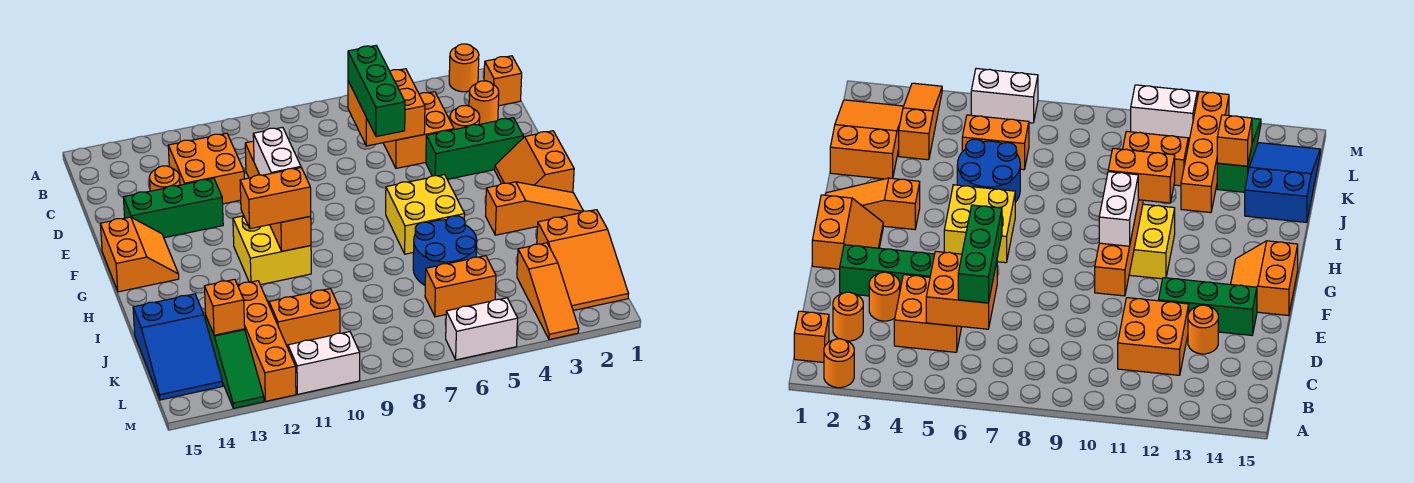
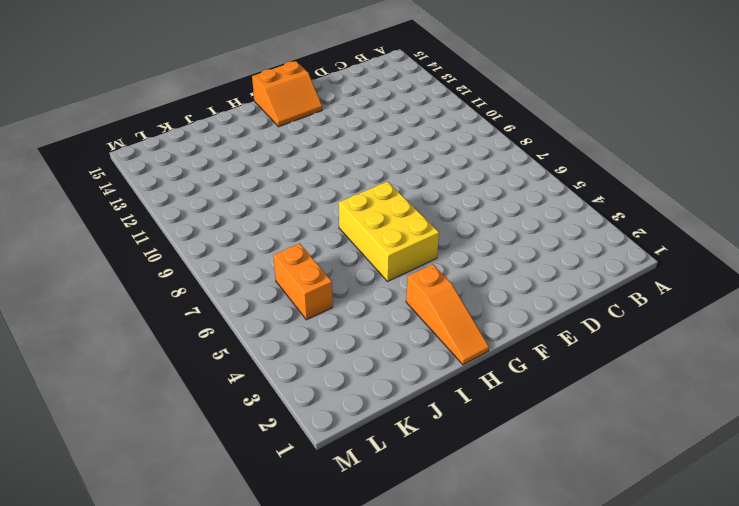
yellow brick G5:H7 level 1 -> yellow brick G5:H6 level 1
none -> orange round brick A2 level 1
none -> orange brick B1 level 1
none -> orange round brick C2 level 1
none -> orange brick C4:D5 level 1

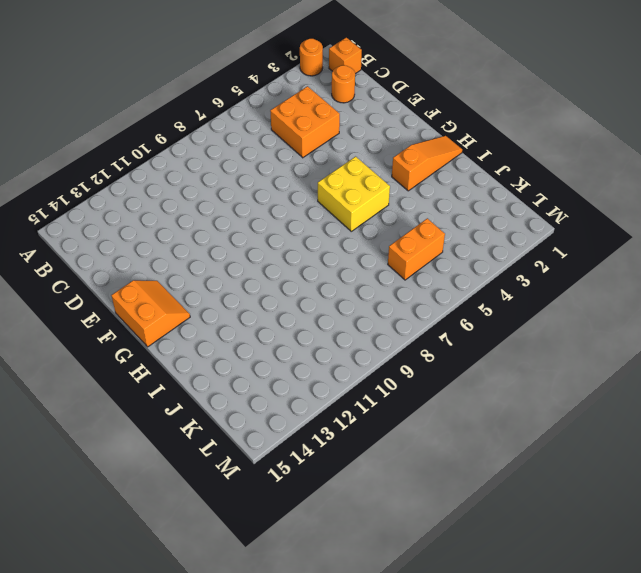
none -> orange brick C11:D12 level 1
none -> orange round brick D3 level 1
none -> orange round brick D13 level 1
none -> green brick E2:E4 level 1

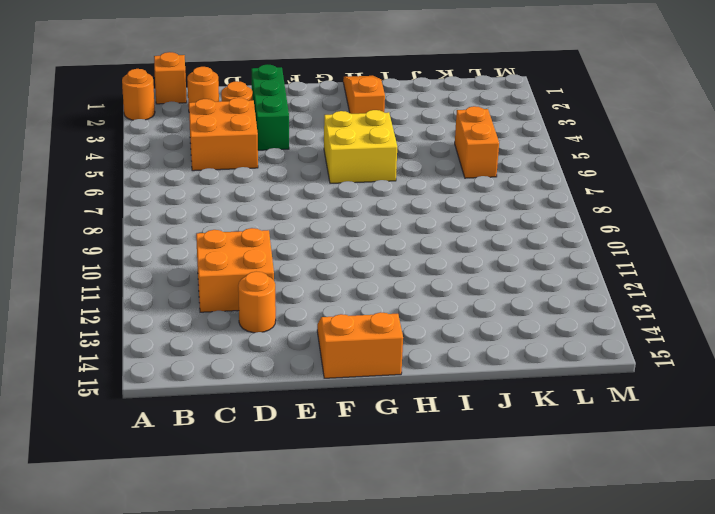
none -> green brick E12:E14 level 1
none -> orange slope F1:G2 level 1 top 1
none -> yellow brick G10:H11 level 1
none -> blue round brick I5:J6 level 1

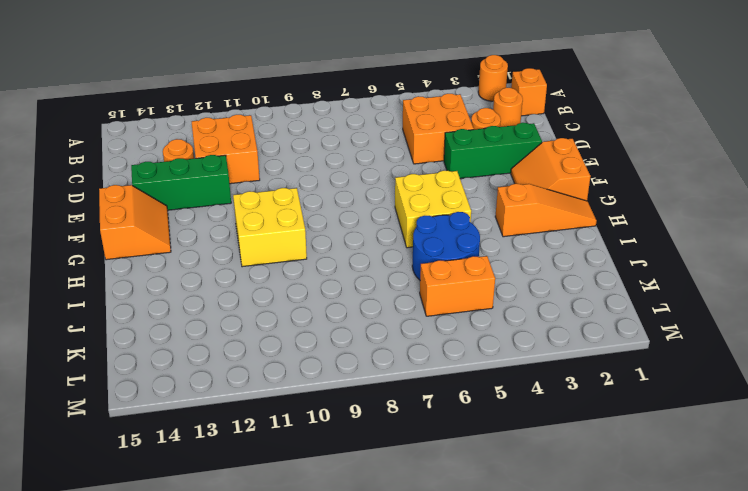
none -> orange slope J1:L2 level 1 top J
none -> orange brick J12:M12 level 1
none -> blue slope J14:L15 level 1 top J
none -> orange slope K3:M3 level 1 top K

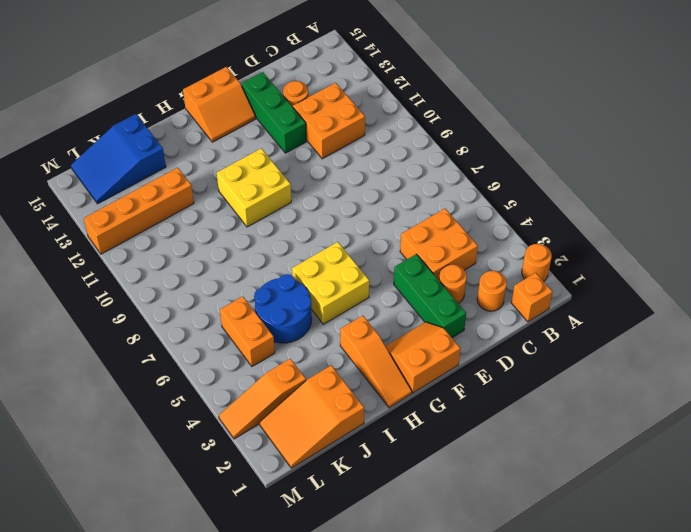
none -> orange brick K10:K11 level 1
none -> green slope K13:M13 level 1 top K
none -> white brick M5:M6 level 1
none -> white brick M10:M11 level 1

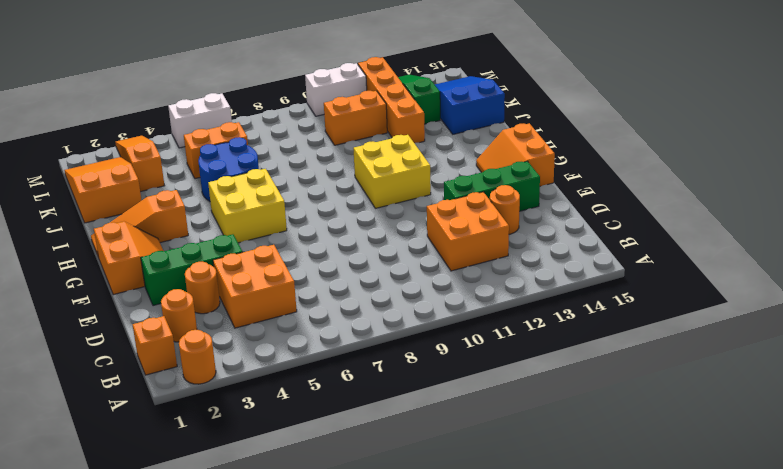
none -> orange brick C5:D6 level 2
none -> orange brick E10:H10 level 2
none -> orange brick K13 level 2
none -> green brick C6:E6 level 3

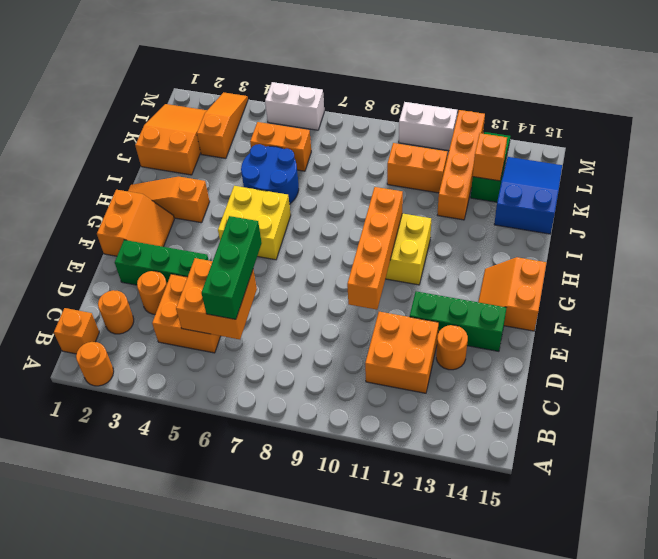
none -> white brick F10:G10 level 3
none -> orange brick H10:H11 level 3

